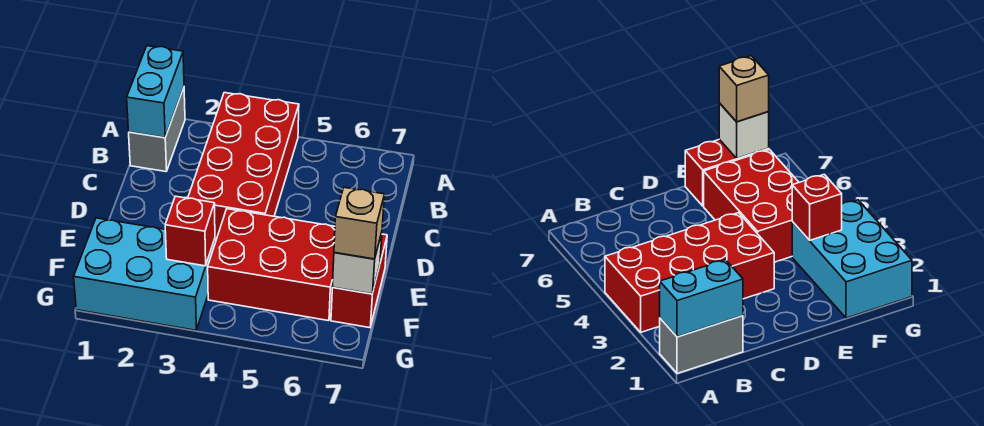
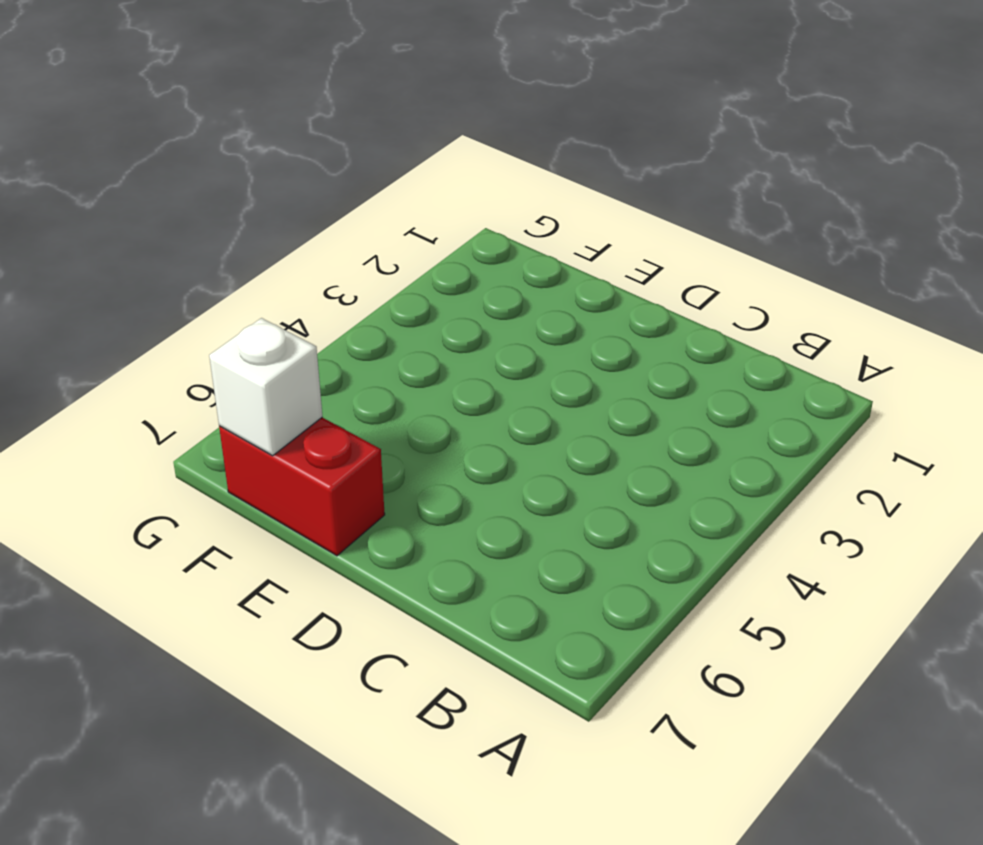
none -> grey brick A1:B1 level 1
none -> red brick A3:D4 level 1

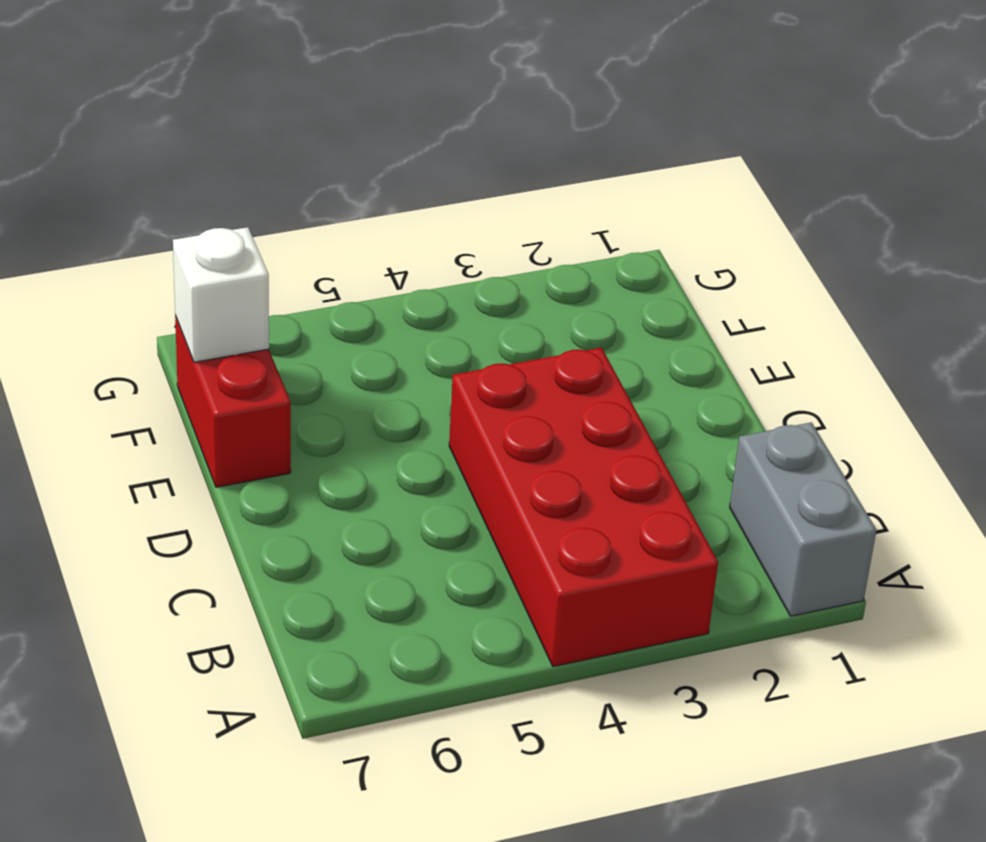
none -> red brick E4:F6 level 1
none -> cyan brick F1:G3 level 1

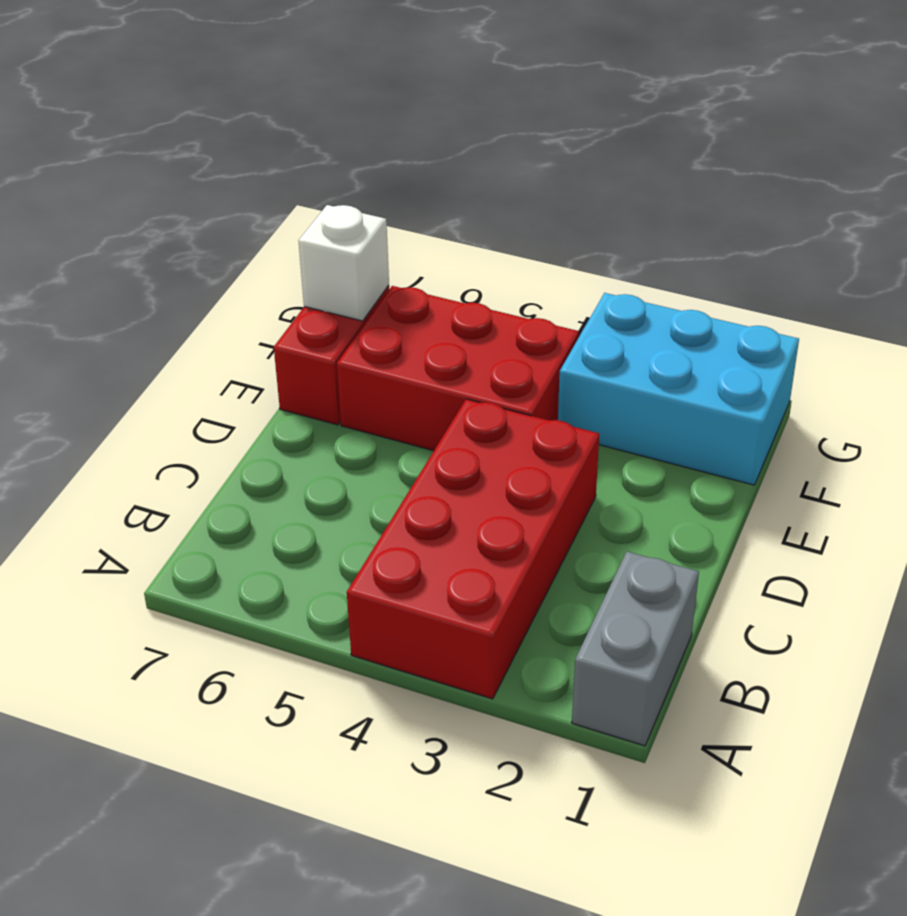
none -> cyan brick A1:B1 level 2
none -> red brick F3 level 2

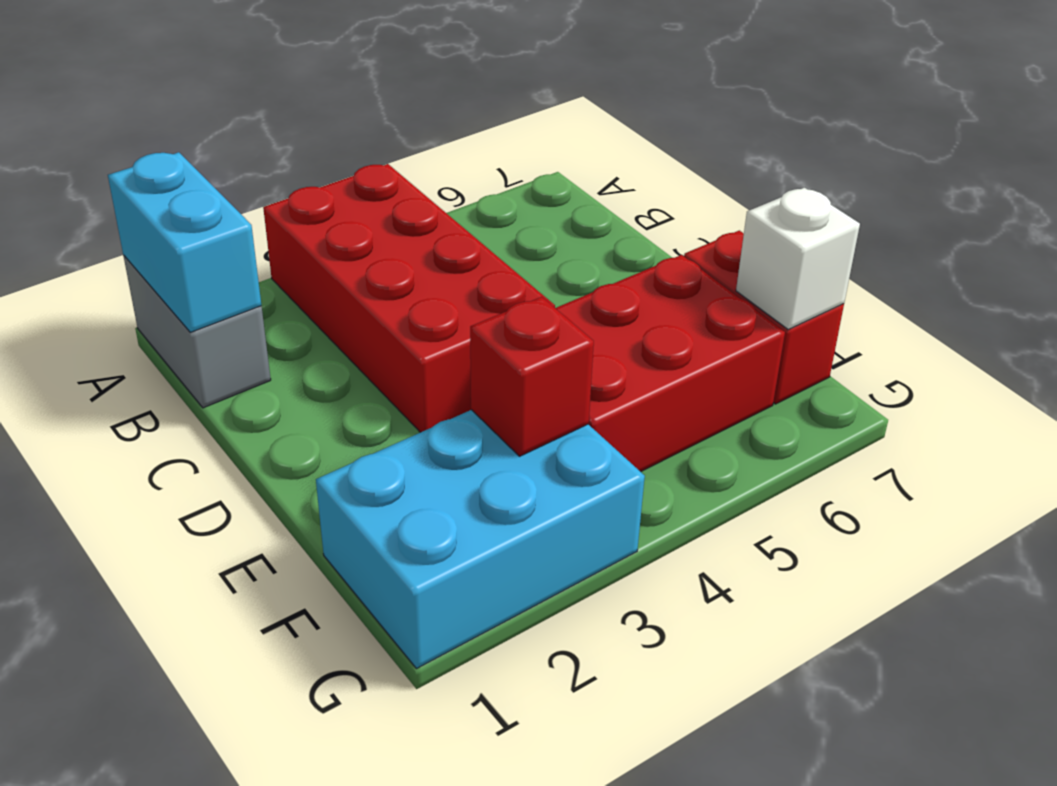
none -> tan brick F7 level 3

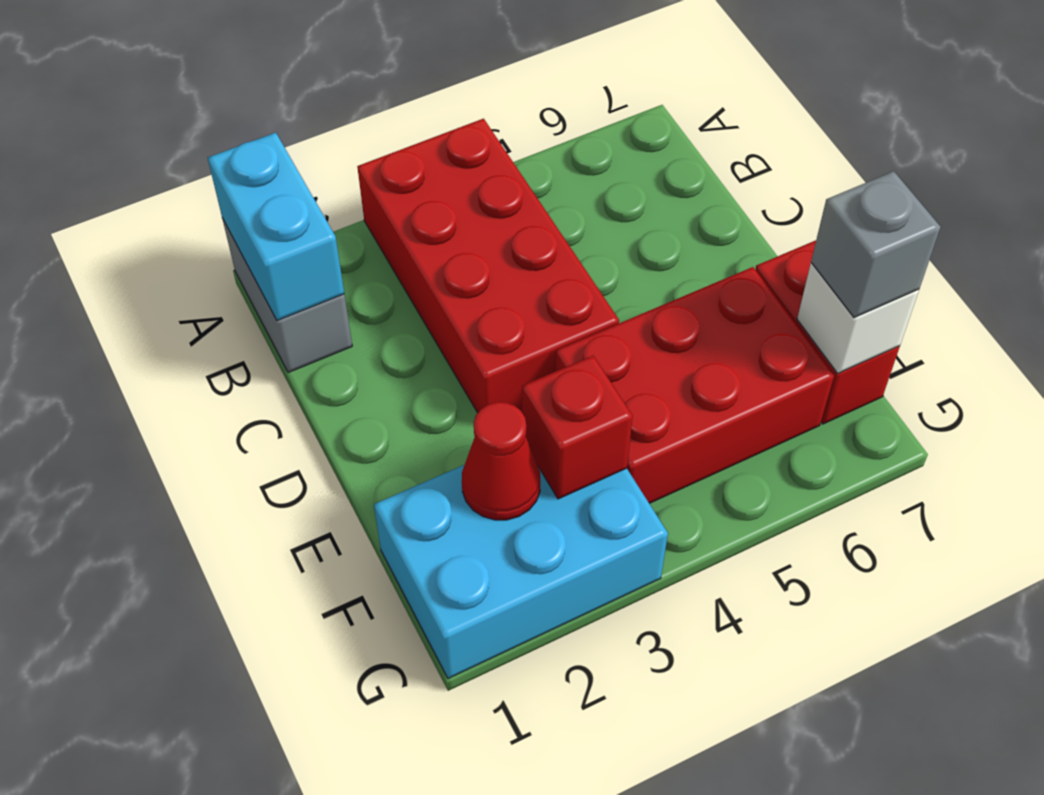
red cone F2 level 2 -> none
grey brick F7 level 3 -> tan brick F7 level 3

